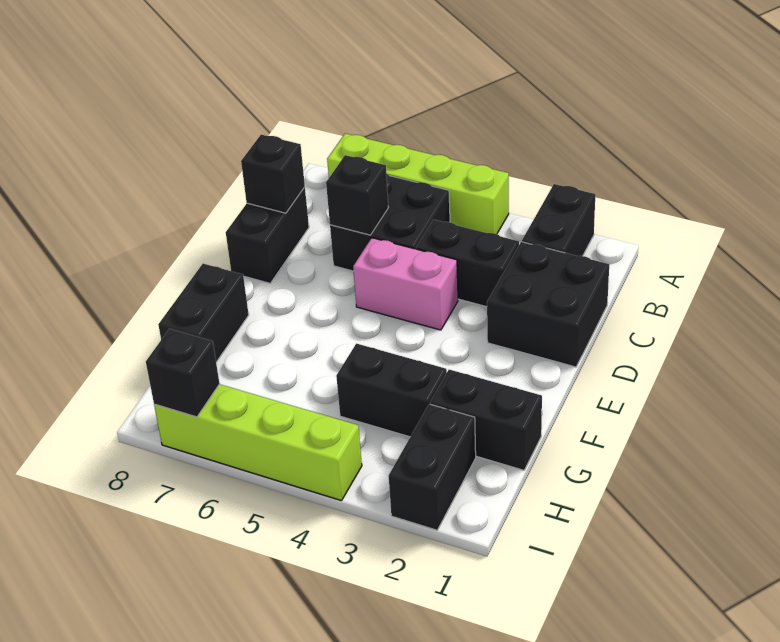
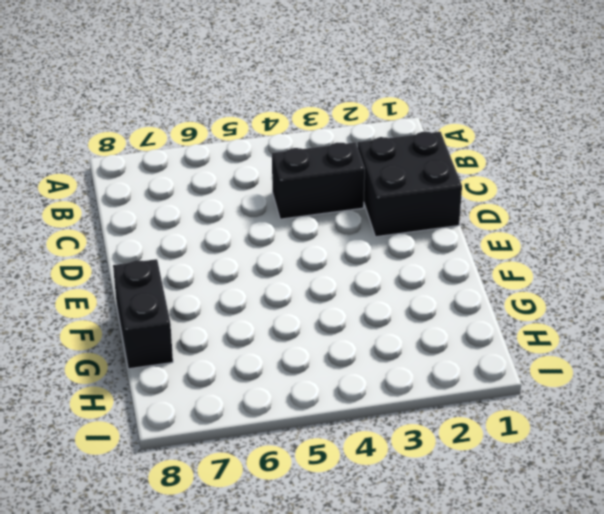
none -> black brick A2:B2 level 1
none -> lime brick A4:A7 level 1
none -> black brick B5:C6 level 1

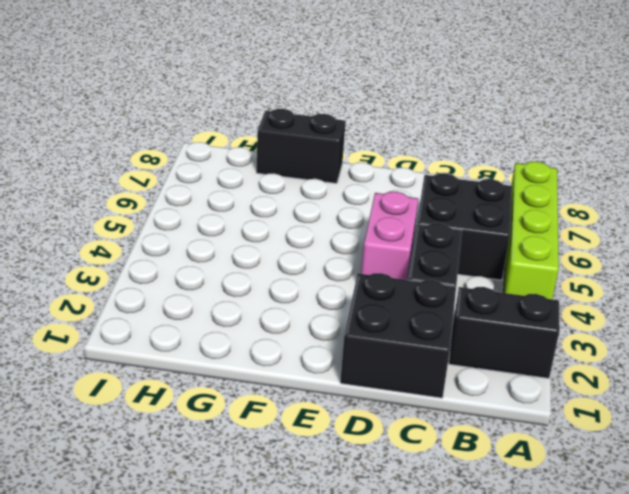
none -> black brick C8:D8 level 1
none -> black brick G1:G2 level 1
none -> black brick G3:G4 level 1

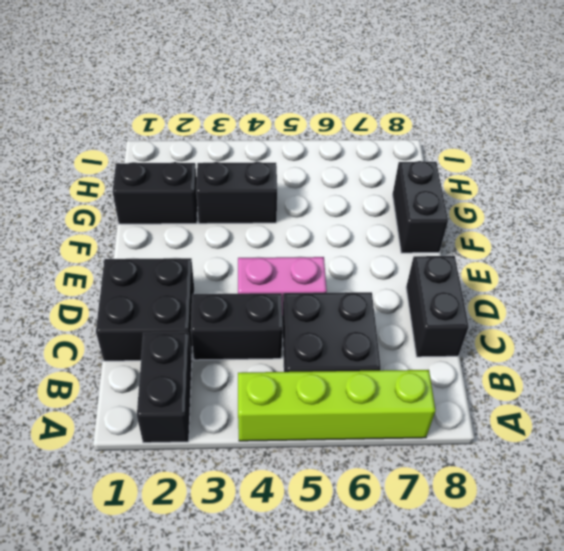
none -> black brick H2:I2 level 1
none -> lime brick I4:I7 level 1
none -> black brick C6 level 2

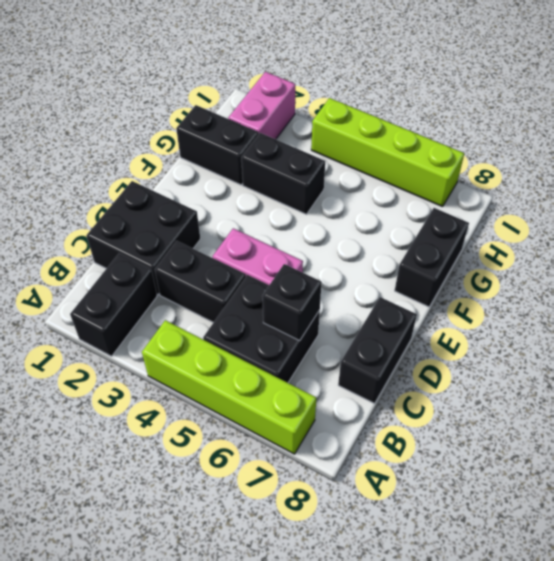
pink brick H2:I2 level 1 -> black brick H2:I2 level 1
none -> black brick C8 level 2
none -> black brick I7 level 2

